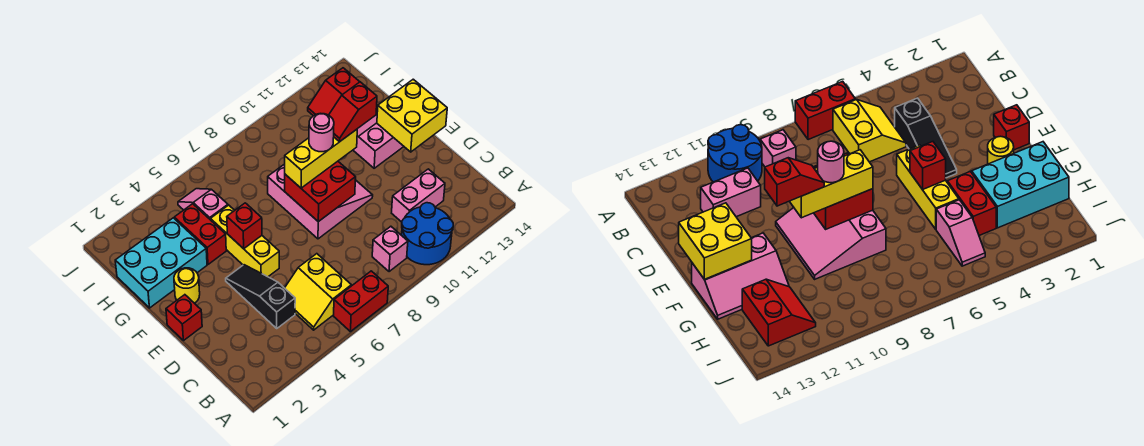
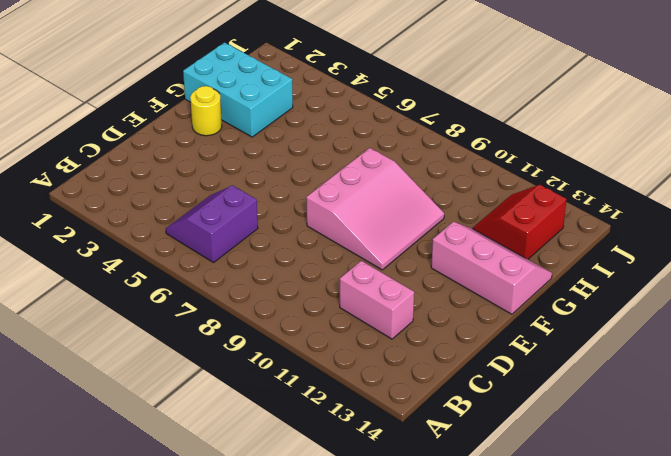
purple slope B5:C6 level 1 top 6 -> yellow slope B5:C6 level 1 top 6
none -> red brick A6:A7 level 1
none -> blue round brick A10:B11 level 1
none -> pink brick B9 level 1

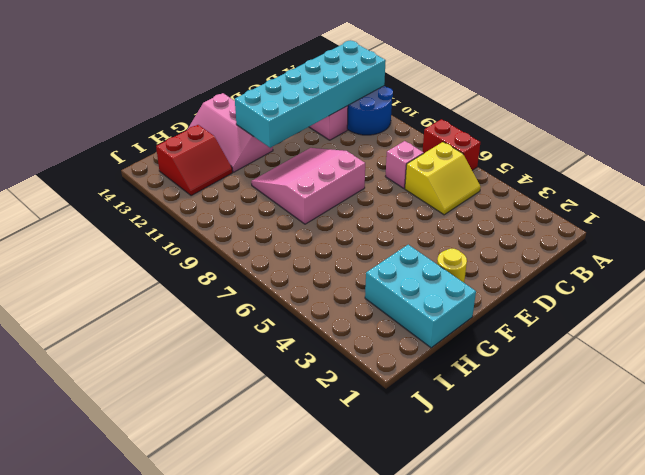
cyan brick A11:F12 level 2 -> none
pink brick C7 level 1 -> pink brick B9 level 1
none -> black slope C4:E4 level 1 top C
none -> red brick E1 level 1
none -> yellow brick E5:G5 level 1

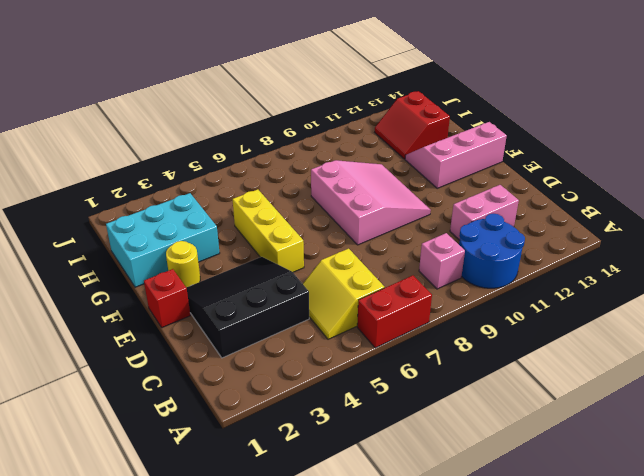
black slope C2:E4 level 1 top C -> black slope C4:E4 level 1 top C
none -> red brick G4:H4 level 1
none -> pink slope H5:I5 level 1 top H
none -> red brick E8:F9 level 2

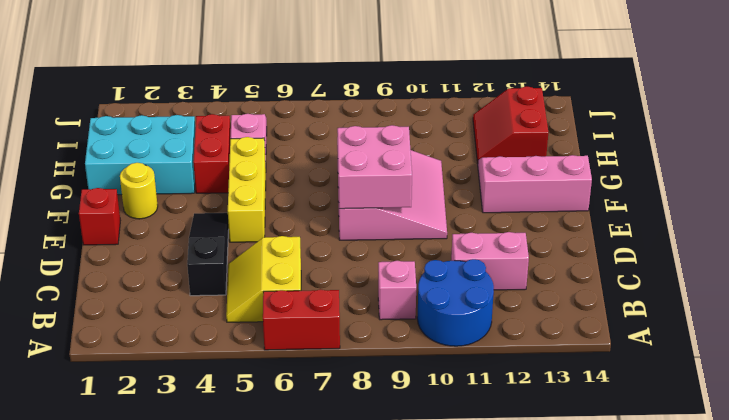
pink brick E8:F9 level 2 -> red brick E8:F9 level 2
none -> yellow brick E13:F14 level 2
none -> red brick F5 level 2
none -> yellow brick F8:F10 level 3

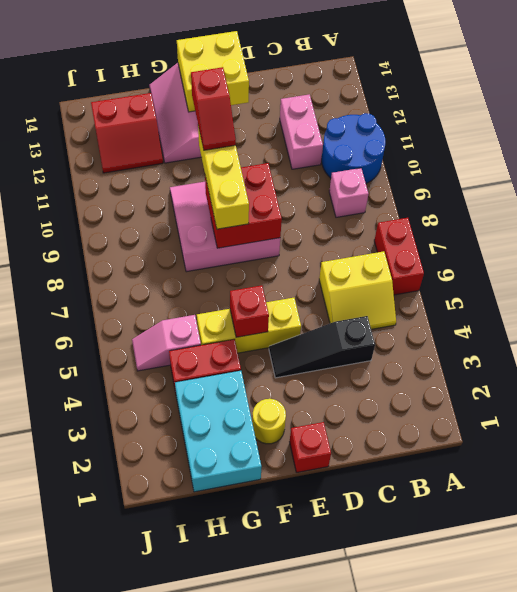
none -> pink round brick F9 level 4

